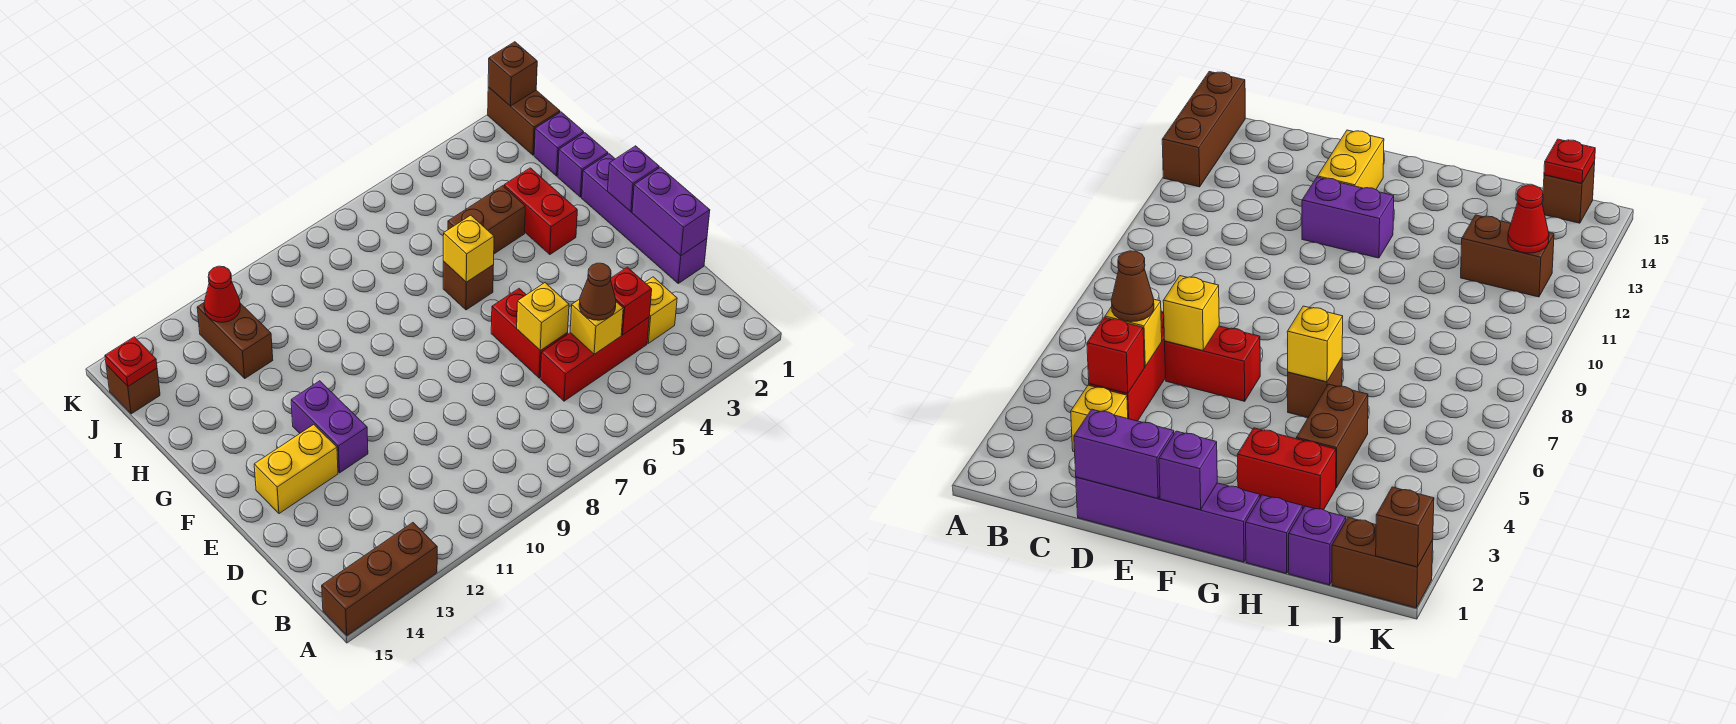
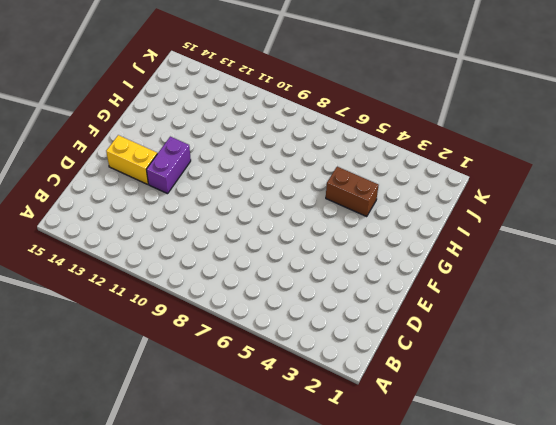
none -> brown brick A13:A15 level 1
none -> yellow brick C3 level 1
none -> red brick C4:C6 level 1

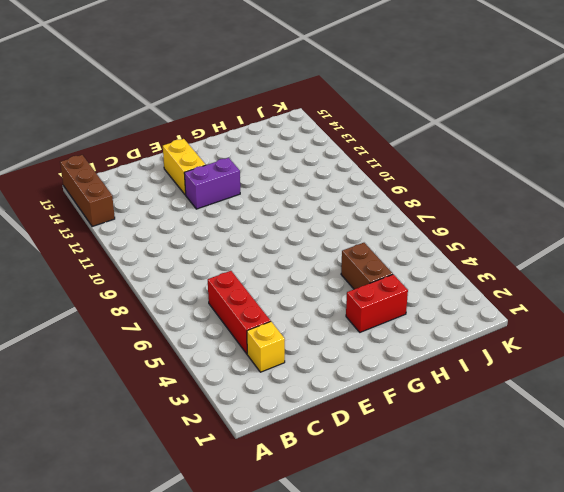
none -> purple brick D1:G1 level 1
none -> red brick D6:E6 level 1
none -> brown brick G6 level 1

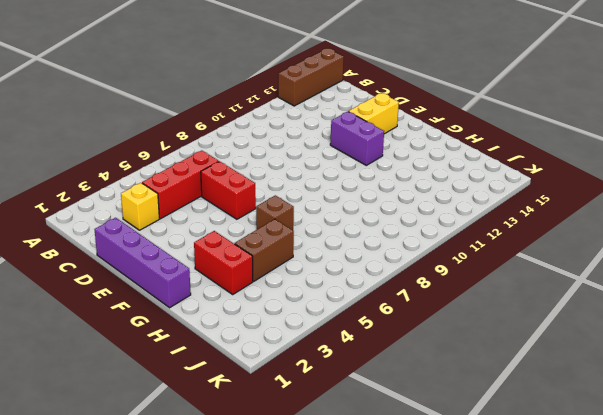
none -> purple brick H1 level 1
none -> purple brick I1 level 1
none -> brown brick I12:J12 level 1

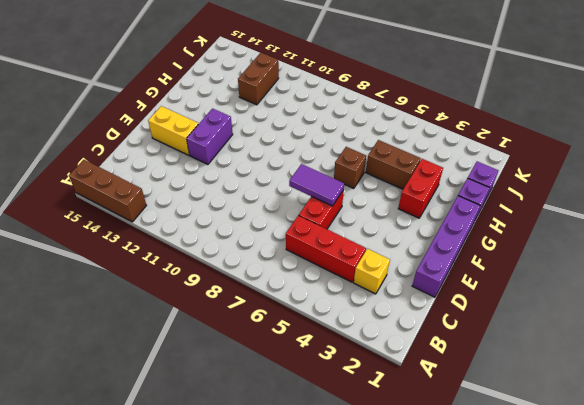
purple tile E6:E7 level 2 -> none
none -> brown brick J1:K1 level 1
none -> brown brick J15 level 1
none -> red brick C4 level 2

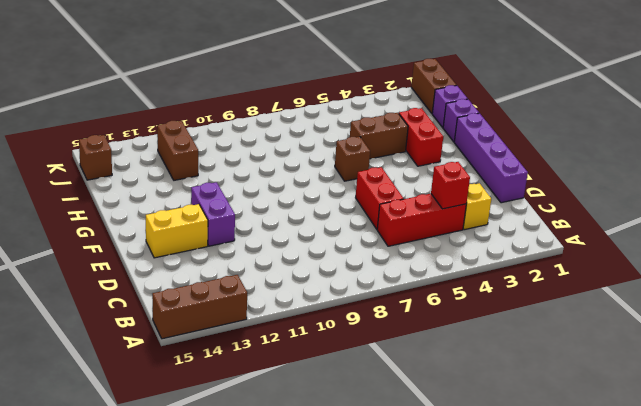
none -> yellow brick C5 level 2
none -> purple brick D1:E1 level 2
none -> yellow brick D6 level 2

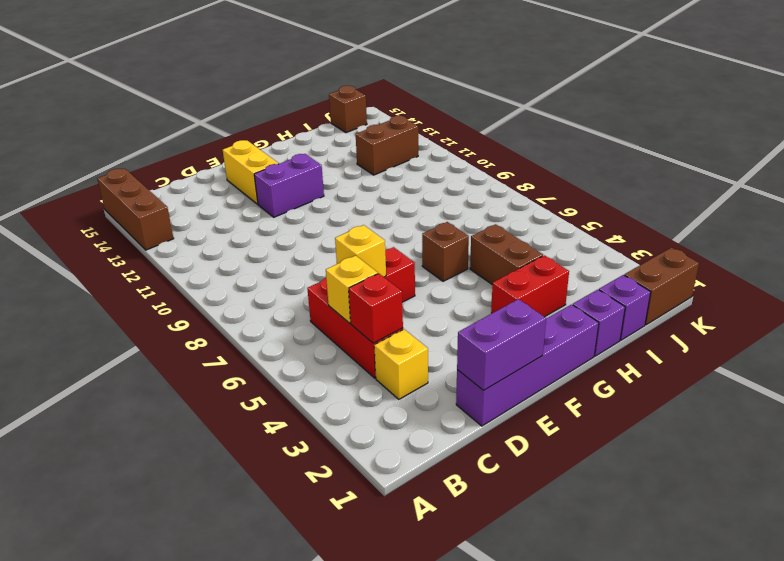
none -> purple brick F1 level 2
none -> yellow brick G6 level 2
none -> red cone J12 level 2

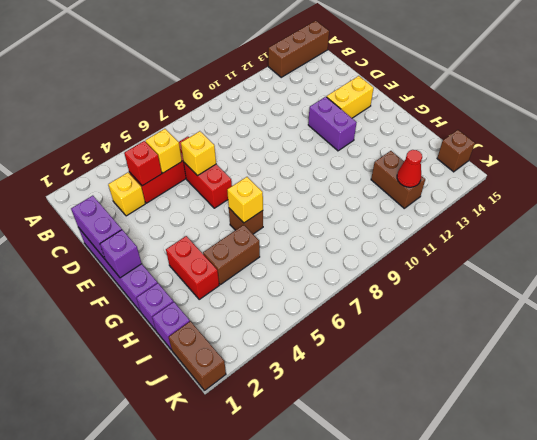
none -> red plate J15 level 2
none -> brown brick K1 level 2
none -> brown cone C5 level 3

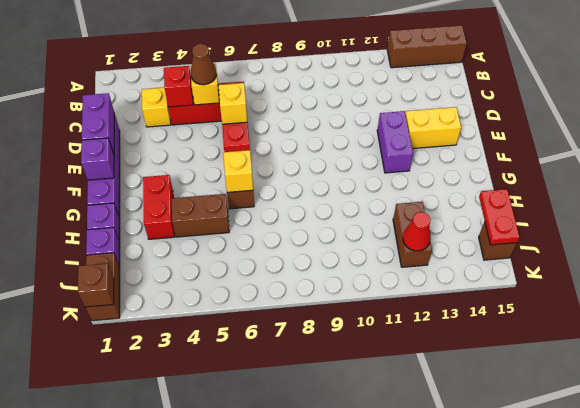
red plate I15:J15 level 2 -> red plate J15 level 2

